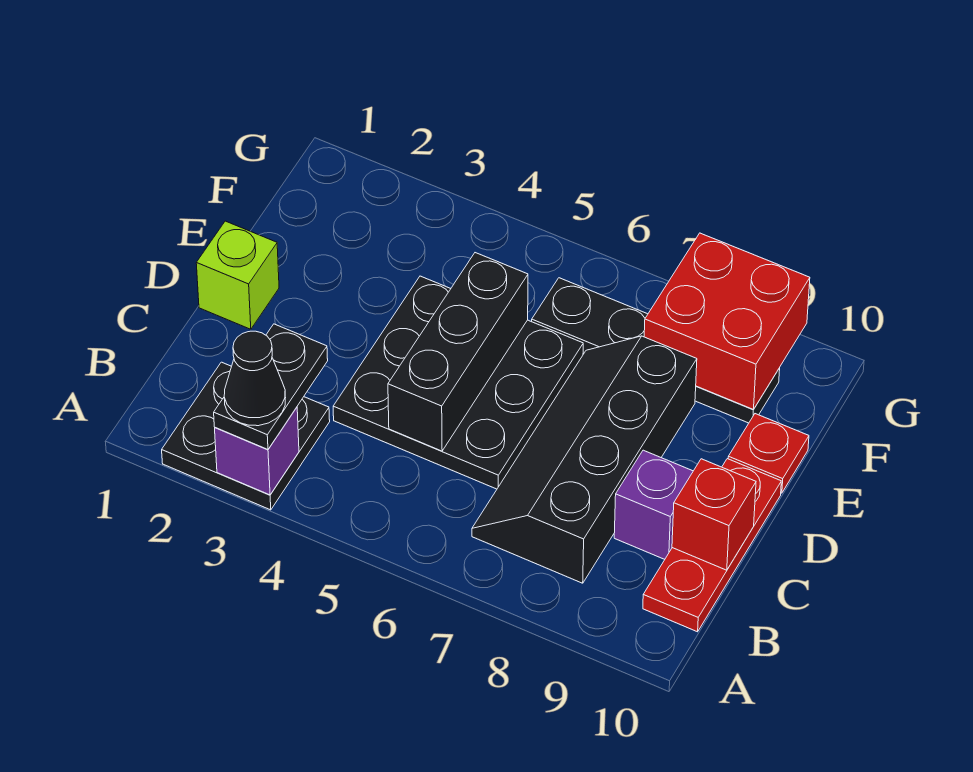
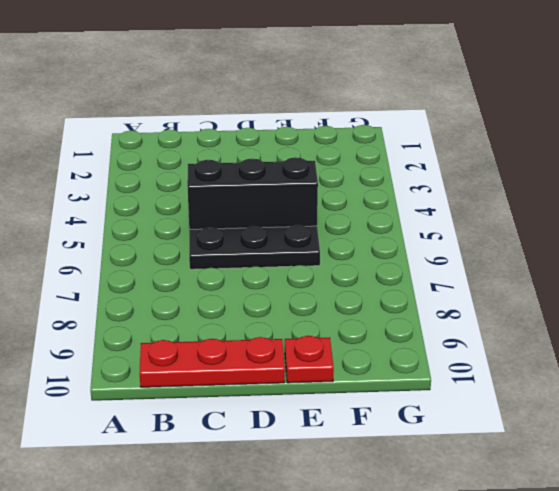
none -> black plate A2:B3 level 1
none -> black slope B7:E8 level 1 top 8
none -> purple brick C9 level 1

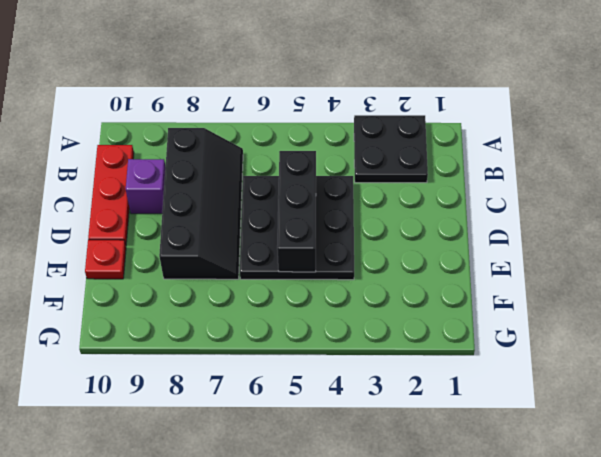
none -> lime brick D1 level 1
none -> black plate F6:F9 level 1
none -> purple brick A3 level 2

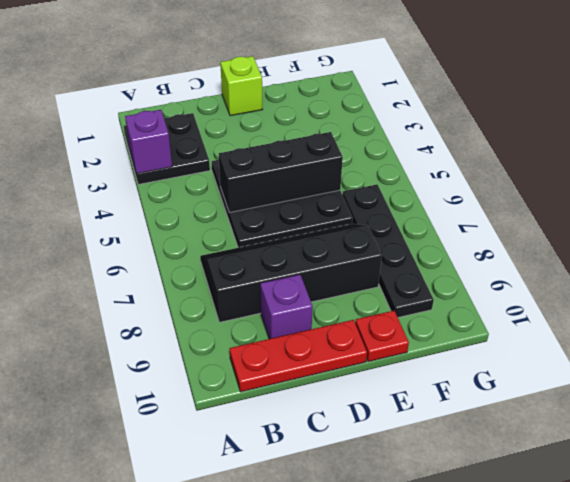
none -> red brick C10 level 2
none -> red brick F8:G9 level 2
none -> black plate A3:B3 level 3

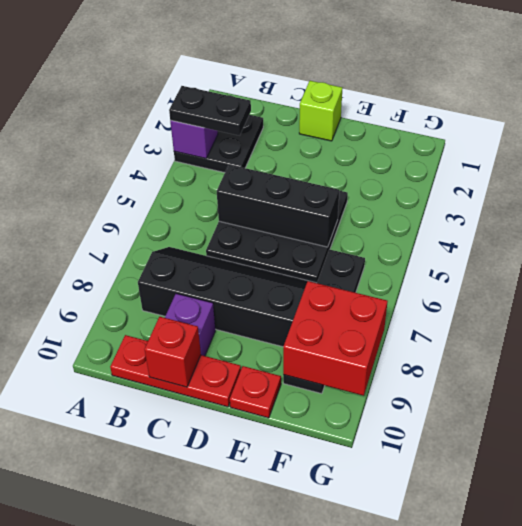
none -> black cone A3 level 4

